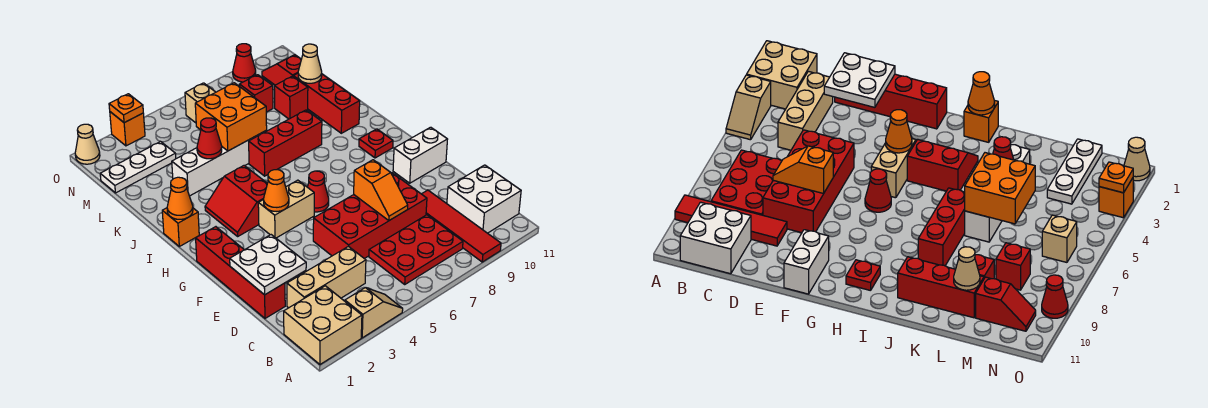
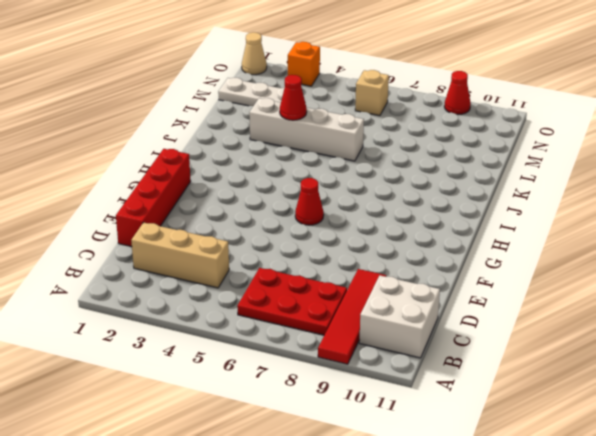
none -> tan brick A1:B2 level 1
none -> tan slope A3:A4 level 1 top 3
none -> red brick D5:E8 level 1
none -> white brick F10:F11 level 1

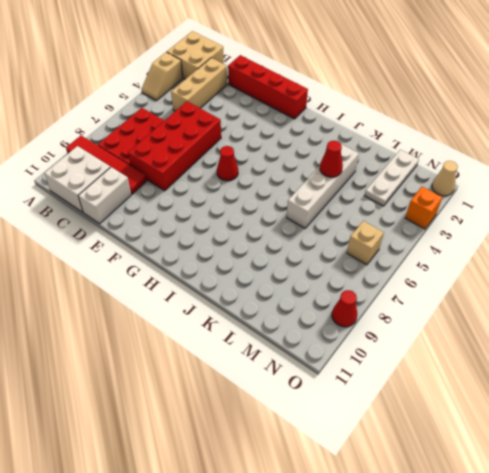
white brick D10:D11 level 1 -> white brick F10:F11 level 1
none -> tan brick G4:G5 level 1
none -> red slope H3:I4 level 1 top 4
none -> red plate H10 level 1
none -> orange brick I1 level 1

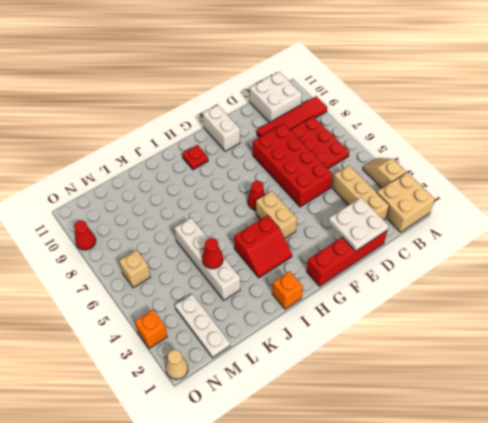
none -> red brick J6:J8 level 1
none -> red brick J10:L10 level 1
none -> red brick L9 level 1
none -> red brick M8 level 1

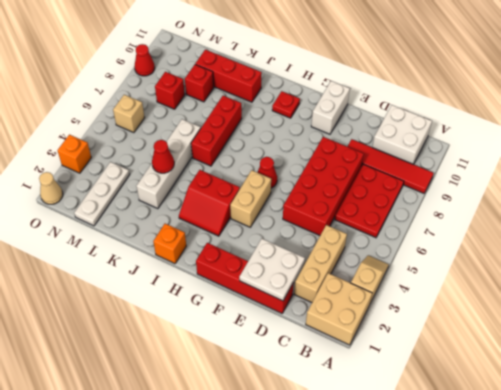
none -> red slope M10:N10 level 1 top M
none -> orange slope D7:E7 level 2 top E
none -> orange cone G4 level 2
none -> orange cone I1 level 2

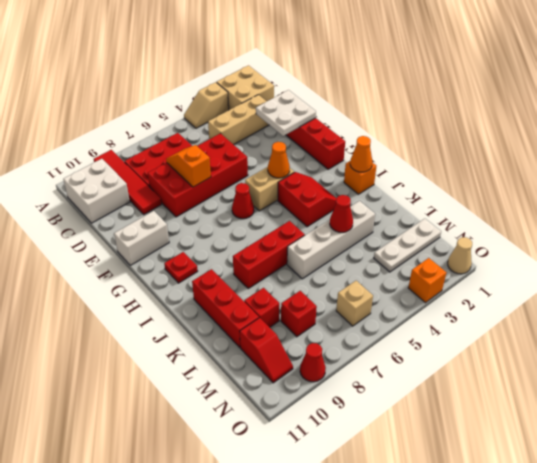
none -> orange brick K5:L6 level 2
none -> tan cone L10 level 2
none -> orange plate O3 level 2

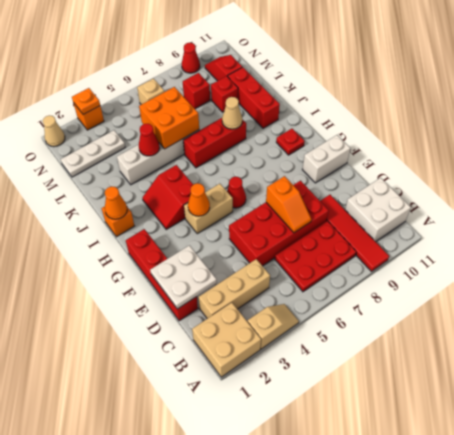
tan cone J8 level 2 -> tan cone L10 level 2

